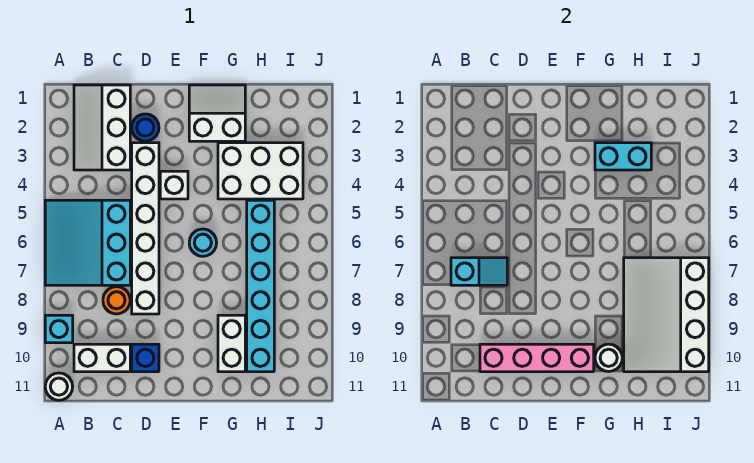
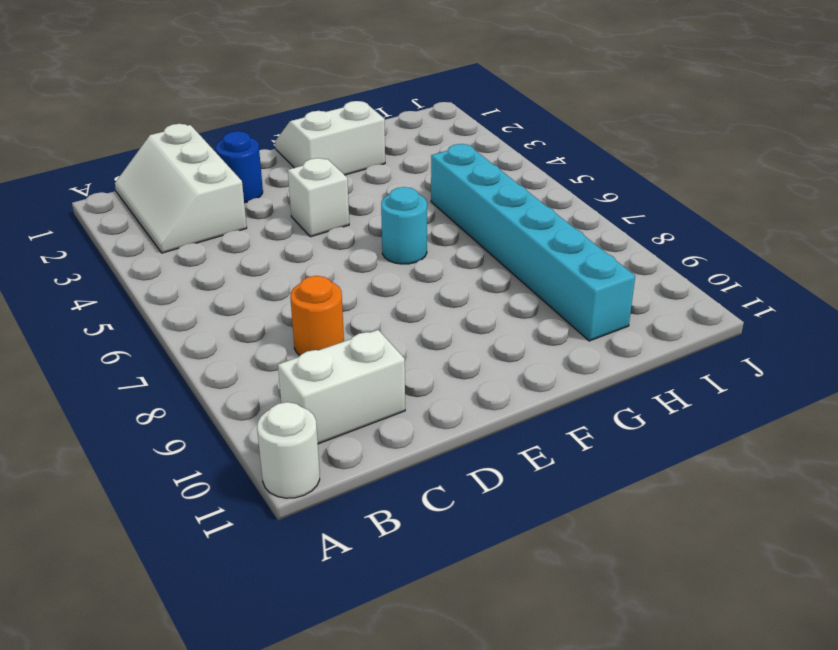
none -> cyan slope A5:C7 level 1 top C
none -> cyan brick A9 level 1
none -> white brick D3:D8 level 1

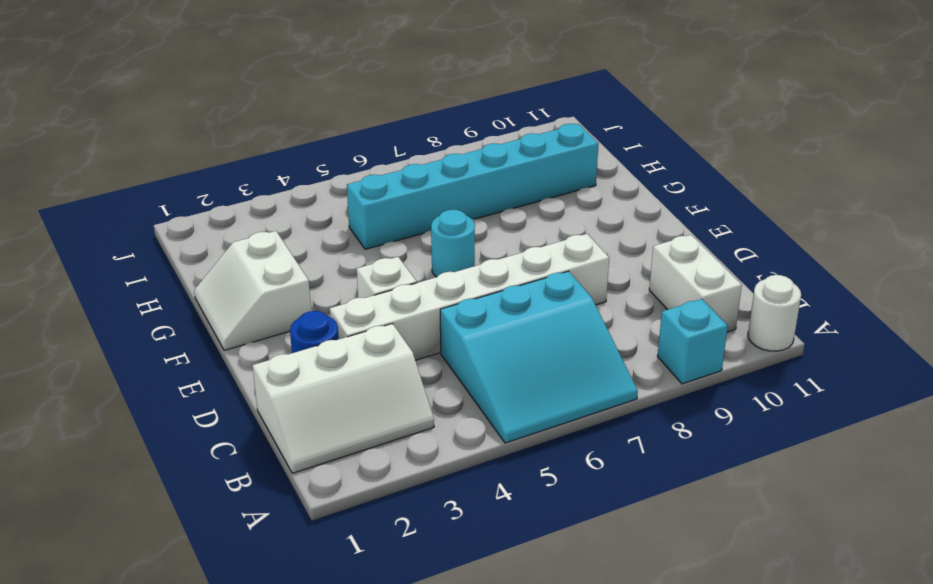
none -> orange round brick C8 level 1
none -> blue brick D10 level 1
none -> white brick G3:I4 level 1

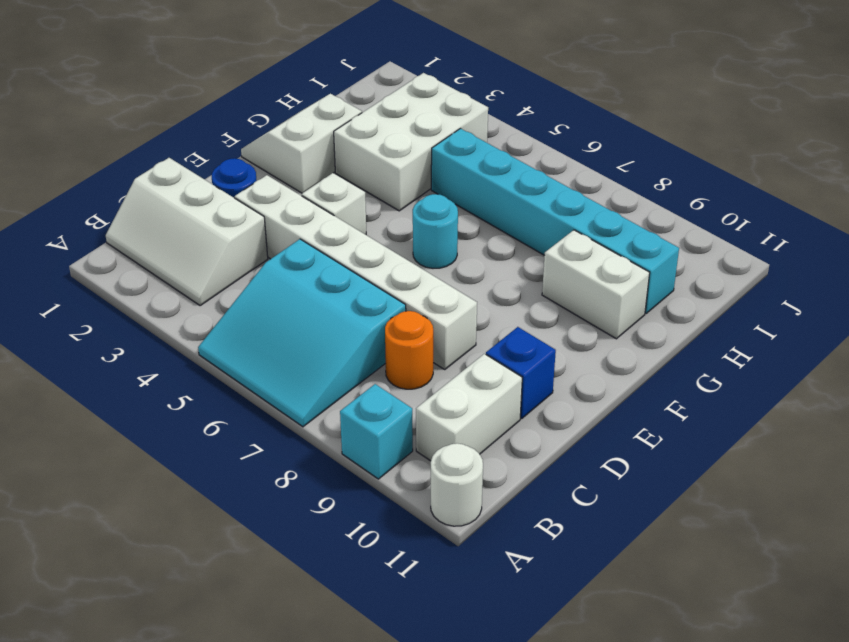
none -> cyan slope B7:C7 level 2 top B
none -> pink brick C10:F10 level 2
none -> cyan brick G3:H3 level 2

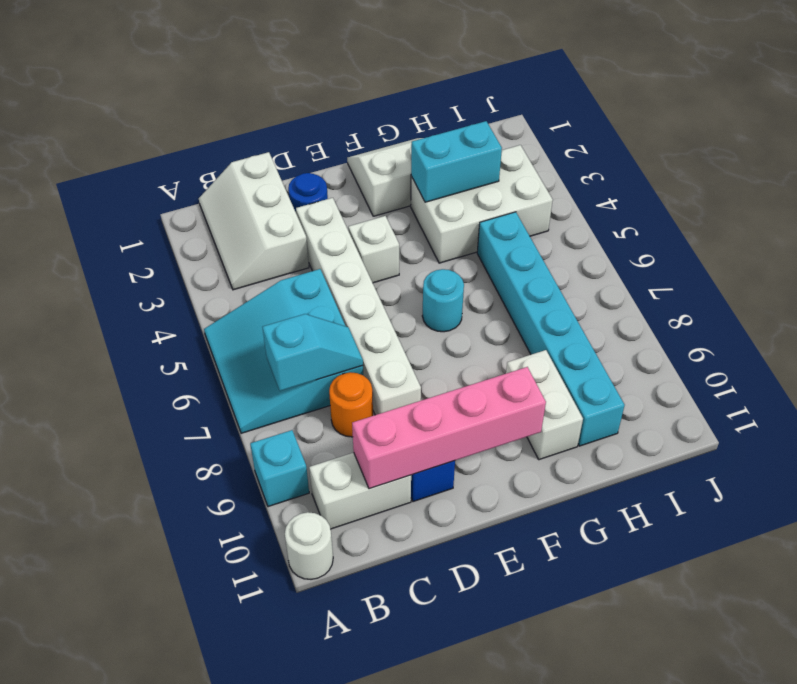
none -> white round brick G10 level 2
none -> white slope H7:J10 level 2 top J

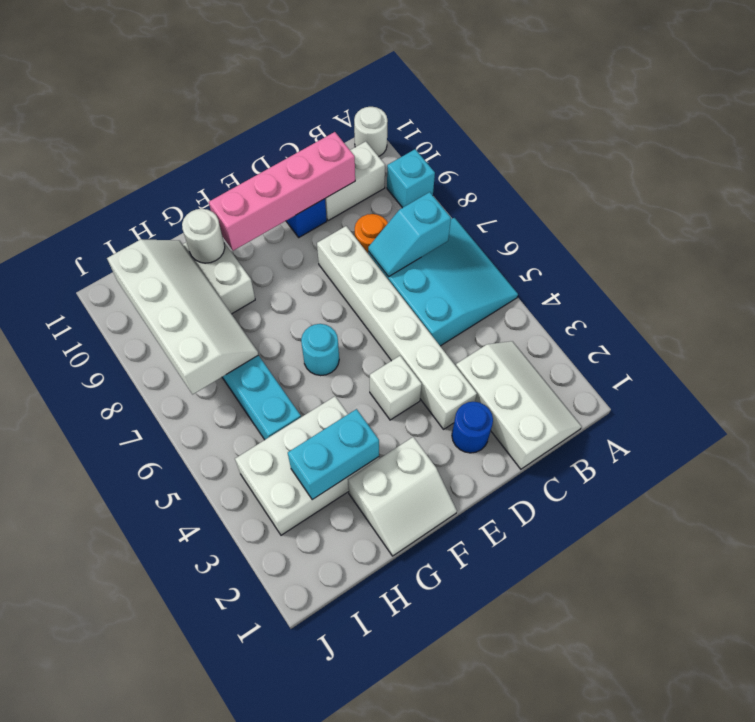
white slope H7:I10 level 2 top I -> white slope H7:J10 level 2 top J

